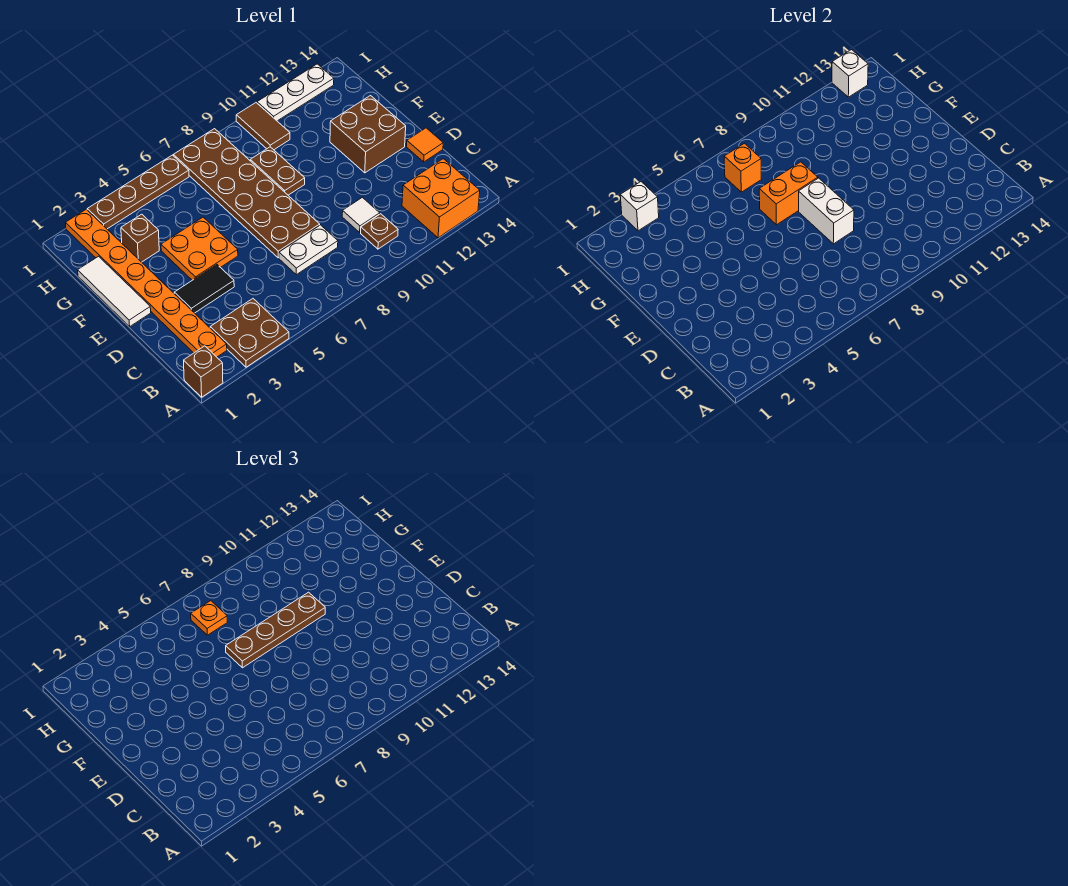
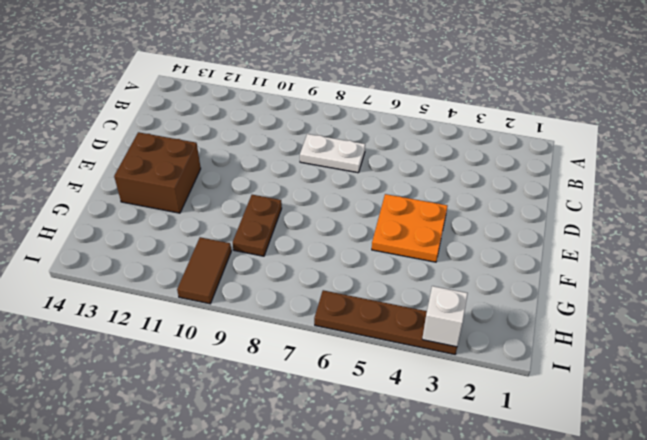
none -> brown brick A1 level 1
none -> brown plate A3:B4 level 1
none -> orange brick A12:B13 level 1

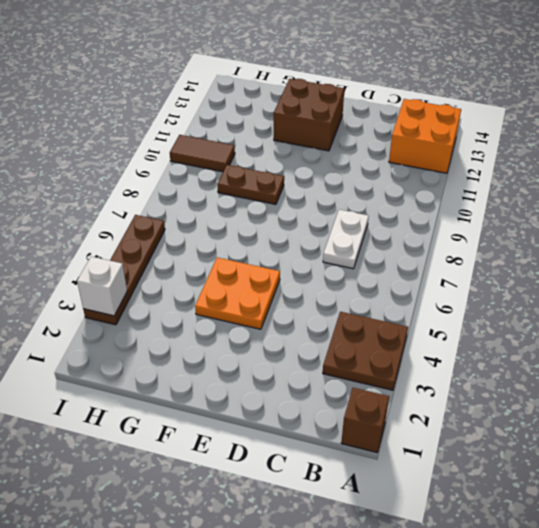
none -> orange plate B2:I2 level 1
none -> brown plate B10 level 1
none -> white tile C10 level 1

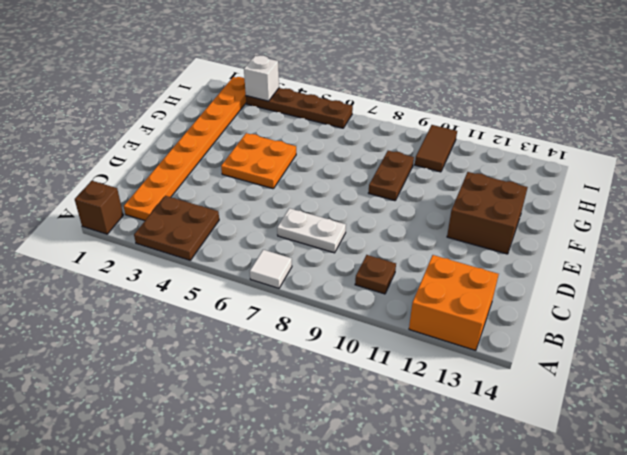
white tile A7 level 1 -> white tile C10 level 1
none -> black tile D3:D4 level 1
none -> brown plate D7:I8 level 1
none -> orange tile D14 level 1

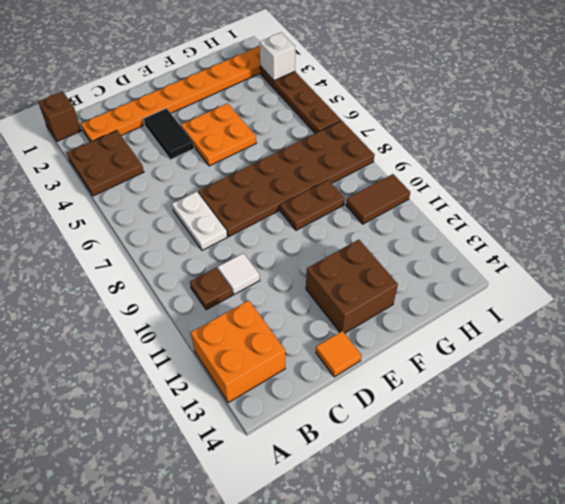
none -> white tile E1:G1 level 1
none -> brown brick G3 level 1
none -> white plate I11:I13 level 1

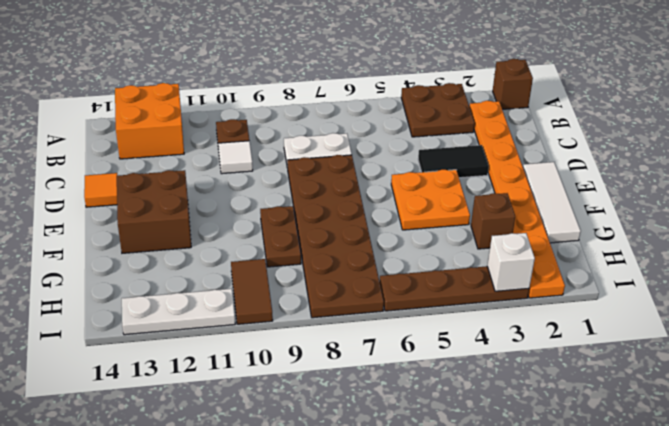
none -> white brick D8:E8 level 2
none -> orange brick F7:F8 level 2
none -> orange brick H7 level 2

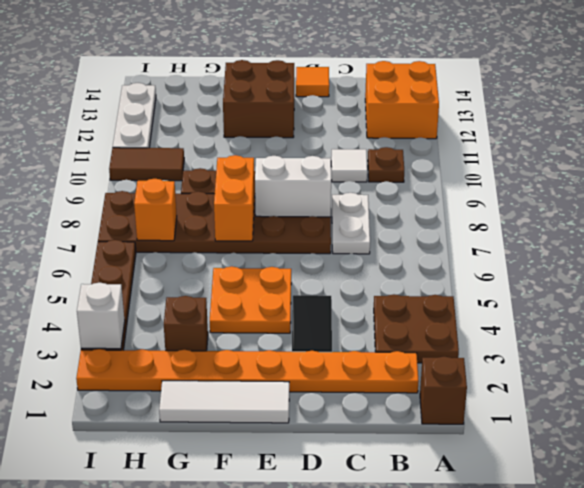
none -> white brick I13 level 2
none -> brown plate F7:F10 level 3
none -> orange plate H7 level 3

